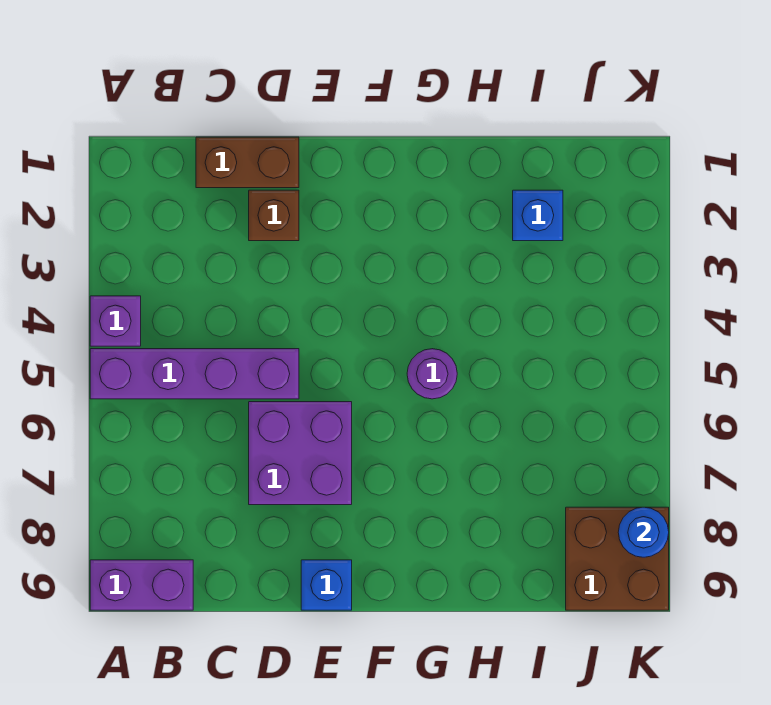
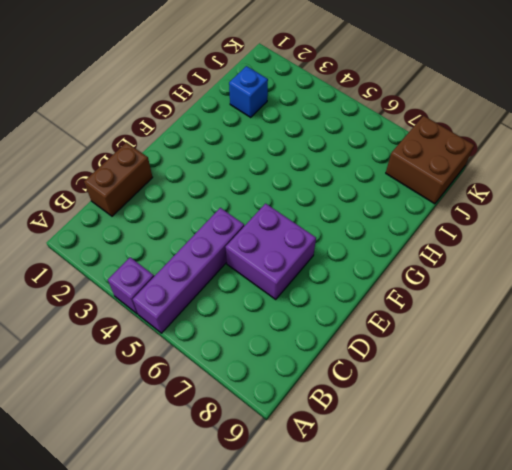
none -> purple brick A9:B9 level 1
none -> brown brick D2 level 1

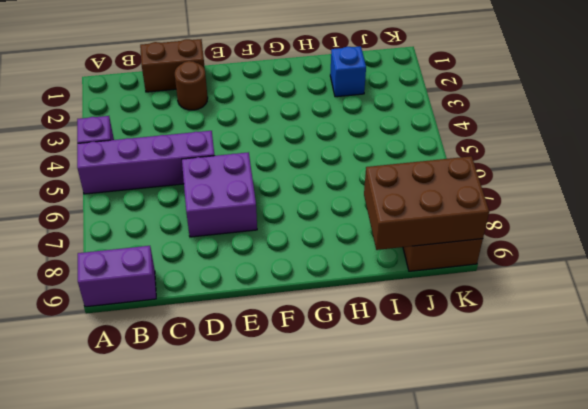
brown round brick D2 level 1 -> brown brick D2 level 1
brown brick I8:K9 level 2 -> blue round brick K8 level 2
none -> blue brick E9 level 1
none -> purple round brick G5 level 1

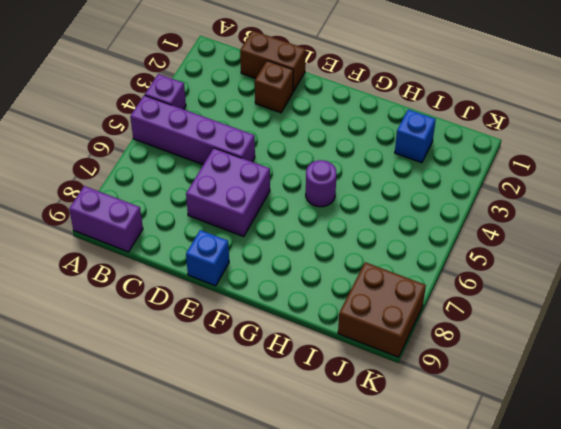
none -> blue round brick K8 level 2

